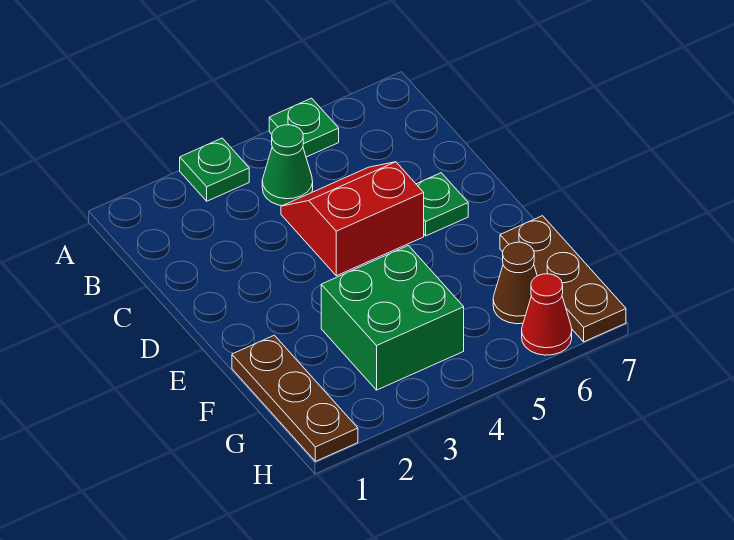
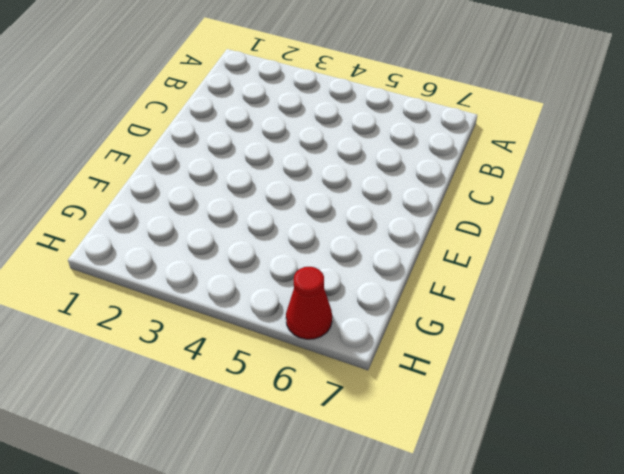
none -> green plate A3 level 1
none -> green plate A5 level 1

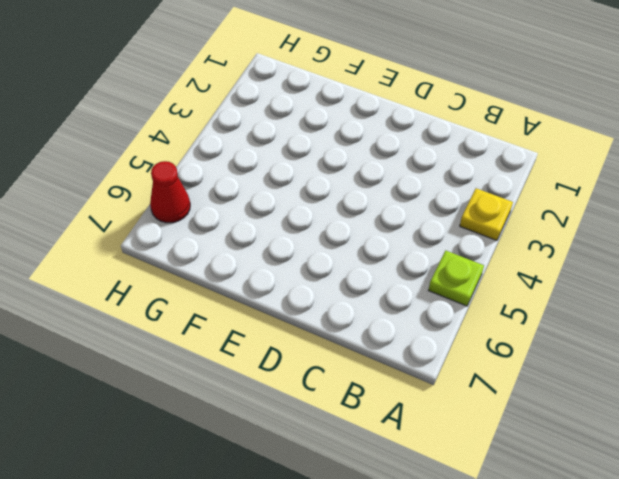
yellow plate A3 level 1 -> green plate A3 level 1
lime plate A5 level 1 -> green plate A5 level 1
none -> green cone B4 level 1
none -> red slope C4:D5 level 1 top D

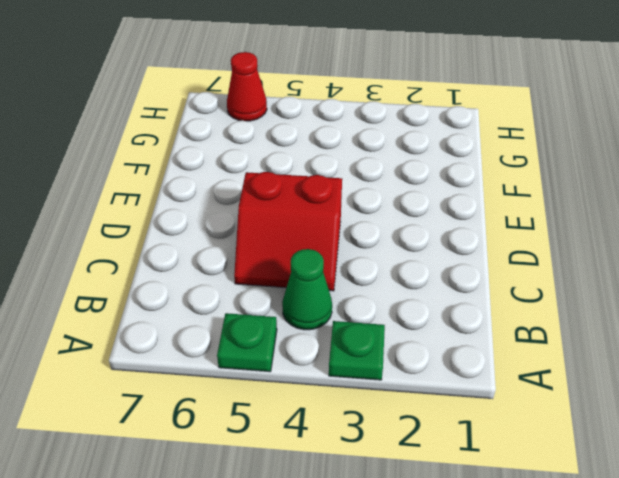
none -> green plate D6 level 1
none -> brown plate F1:H1 level 1

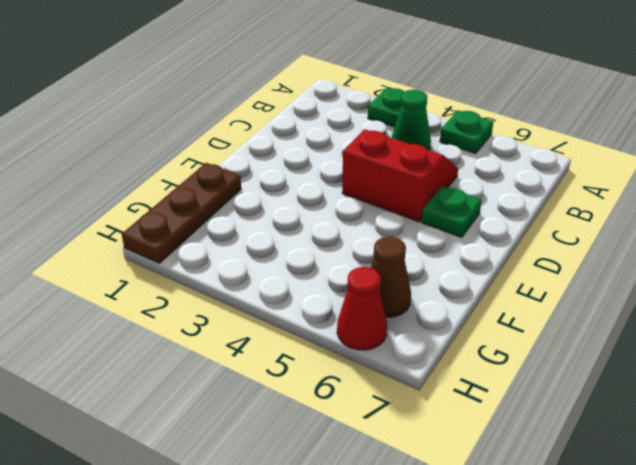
none -> green brick F3:G4 level 1
none -> brown plate F7:H7 level 1

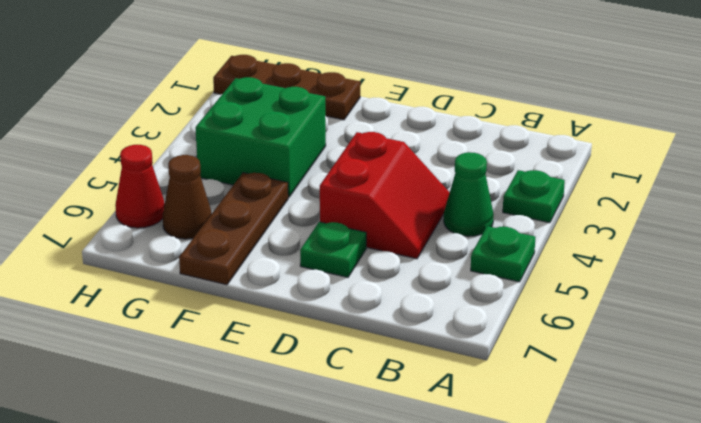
brown plate F5:F7 level 1 -> brown plate F7:H7 level 1

